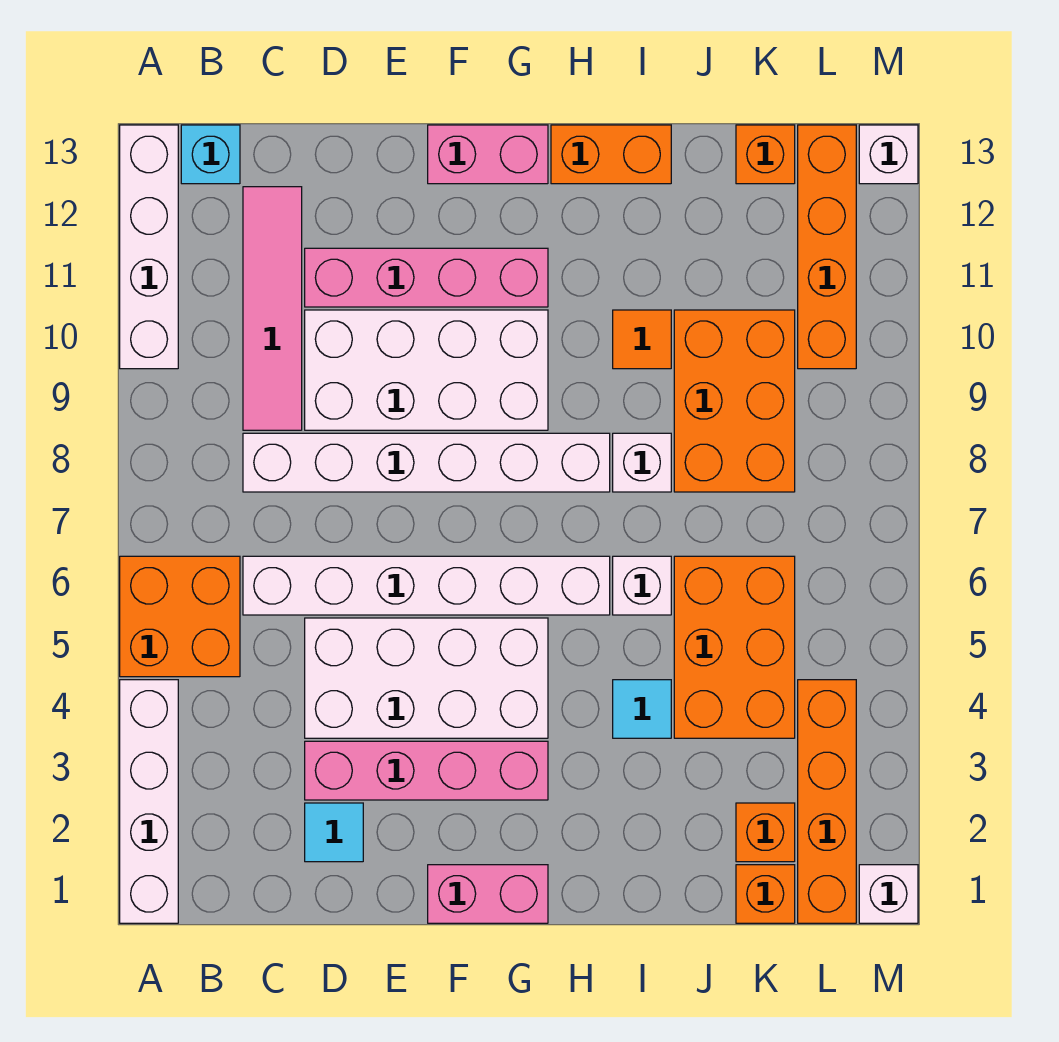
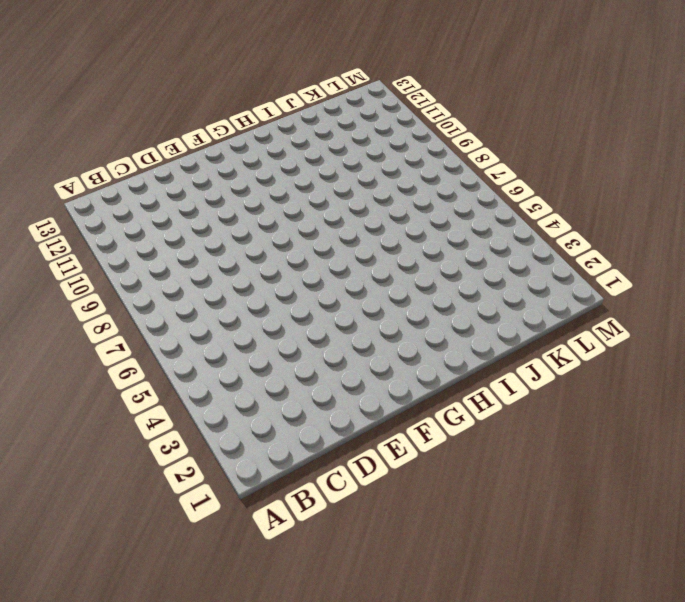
none -> white brick A1:A4 level 1
none -> orange brick A5:B6 level 1
none -> white brick A10:A13 level 1

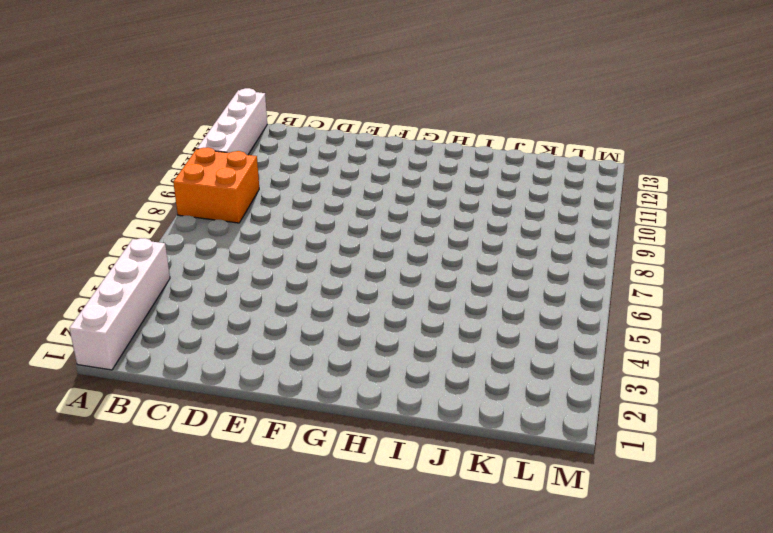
orange brick A8:B9 level 1 -> orange brick A5:B6 level 1
none -> cyan brick B13 level 1
none -> white brick C6:H6 level 1
none -> white brick C8:H8 level 1

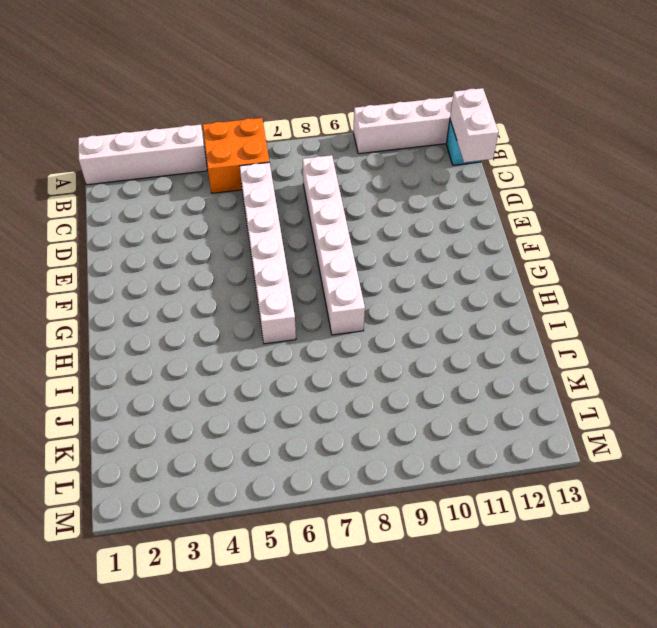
white brick B13:C13 level 2 -> none
none -> pink tile C9:C12 level 1
none -> cyan tile D2 level 1
none -> pink brick D3:G3 level 1

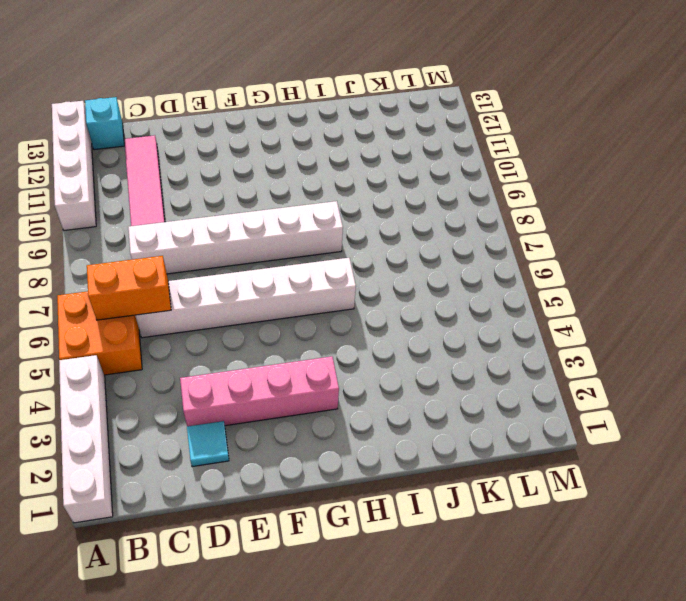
orange brick B6:C6 level 2 -> orange brick H13:I13 level 1
none -> white brick D4:G5 level 1
none -> white brick D9:G10 level 1
none -> pink brick D11:G11 level 1

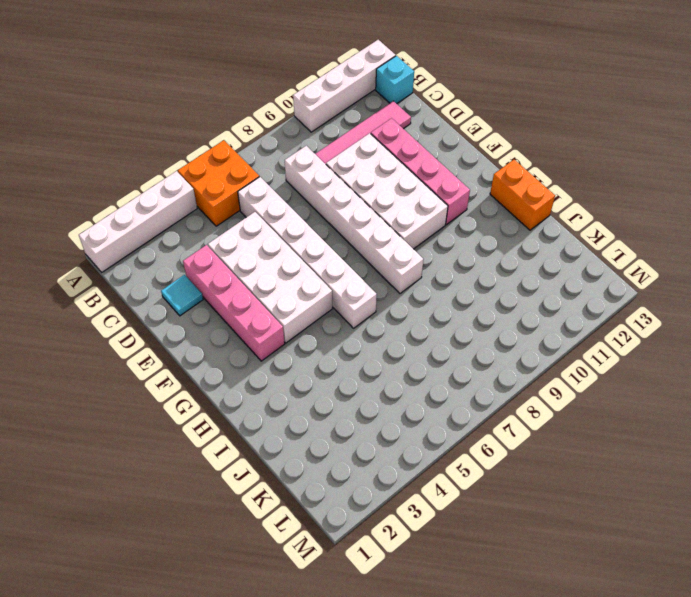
none -> pink brick F1:G1 level 1
none -> pink brick F13:G13 level 1
none -> cyan tile I4 level 1

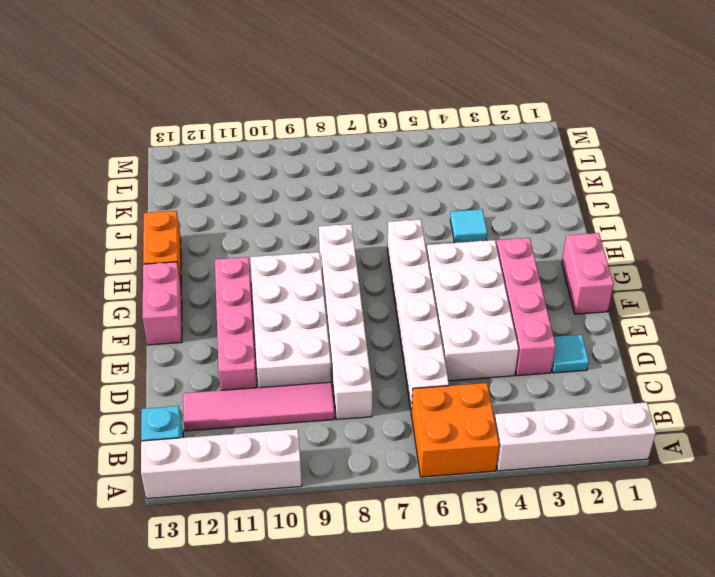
none -> white brick I6 level 1
none -> white brick I8 level 1
none -> orange tile I10 level 1

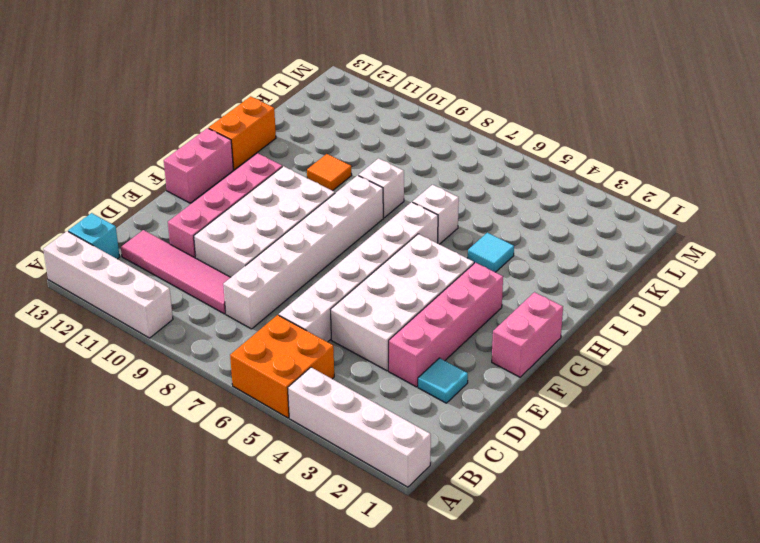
none -> orange brick J4:K6 level 1
none -> orange brick J8:K10 level 1
none -> orange brick K1 level 1

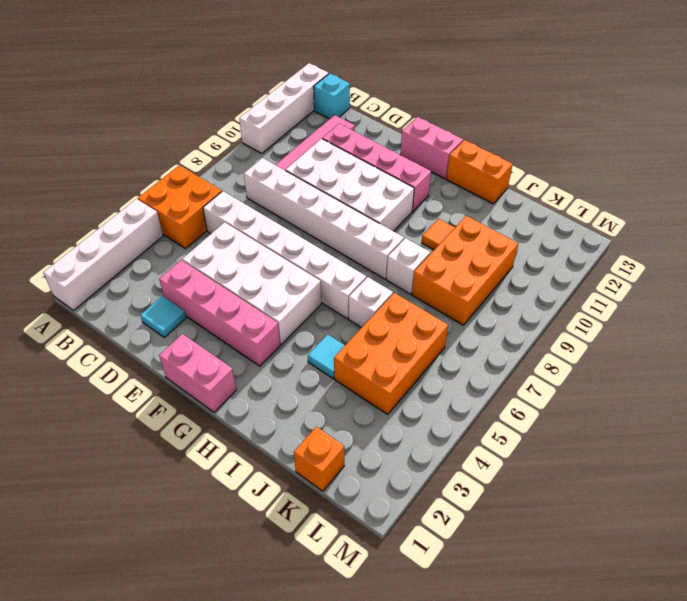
none -> orange brick K2 level 1
none -> orange brick K13 level 1
none -> orange brick L1:L4 level 1

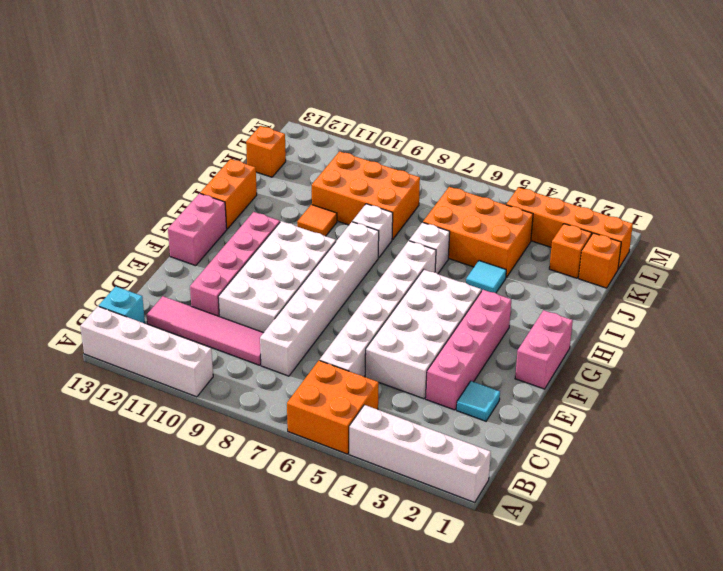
none -> orange brick L10:L13 level 1
none -> white brick M1 level 1
none -> white brick M13 level 1

